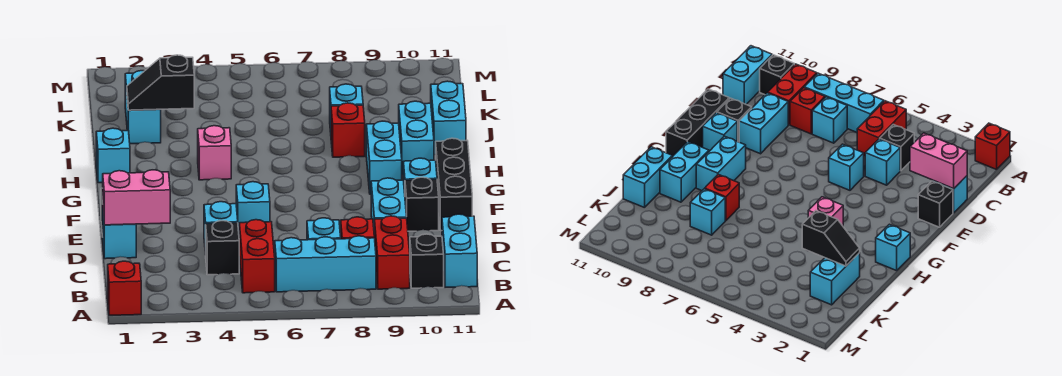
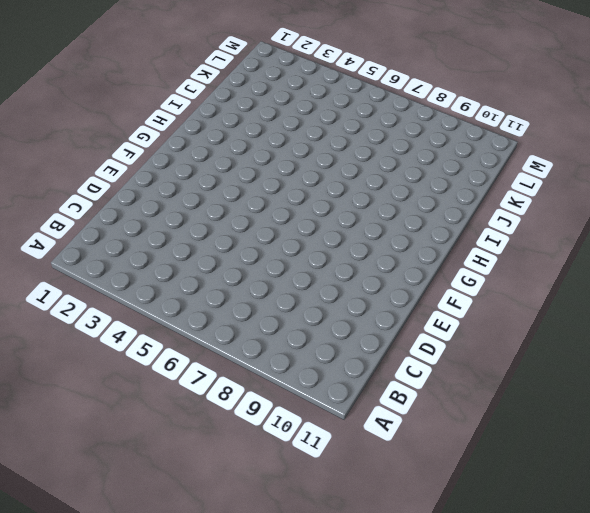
none -> red brick A1 level 1
none -> red brick B5:C5 level 1
none -> cyan brick B6:B8 level 1

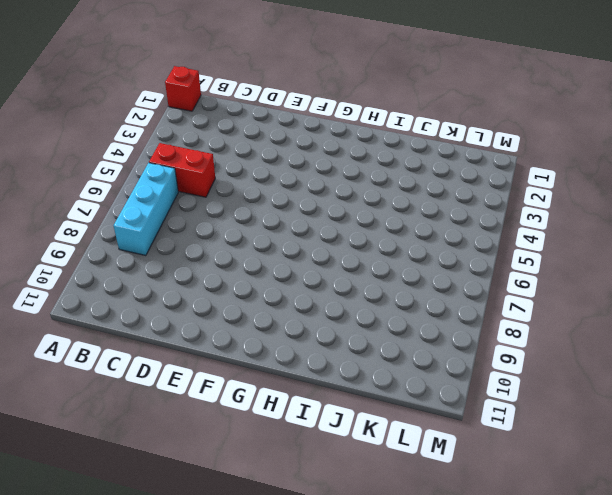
none -> red brick B9:C9 level 1
none -> black brick B10 level 1
none -> cyan brick B11:C11 level 1

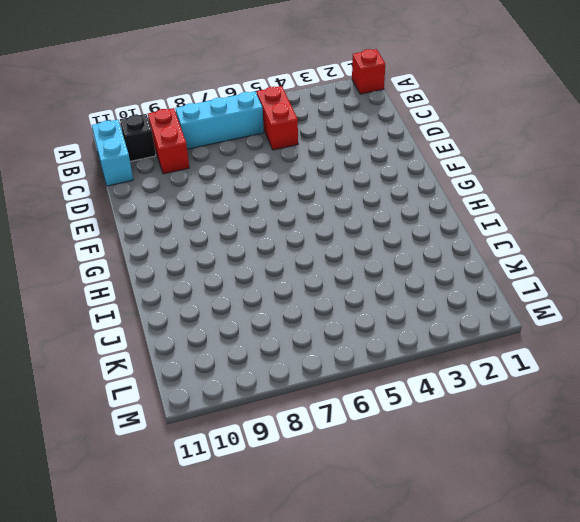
none -> black brick C4 level 1
none -> cyan brick C7 level 1
none -> red brick C8 level 1

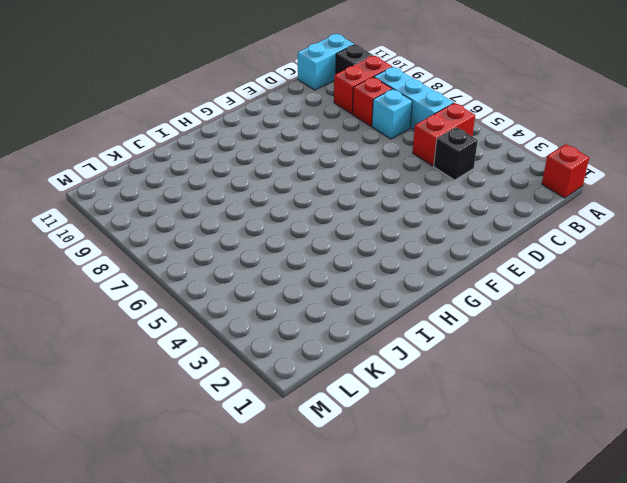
none -> cyan brick D1 level 1
none -> cyan brick D4 level 1
none -> cyan brick D9:E9 level 1

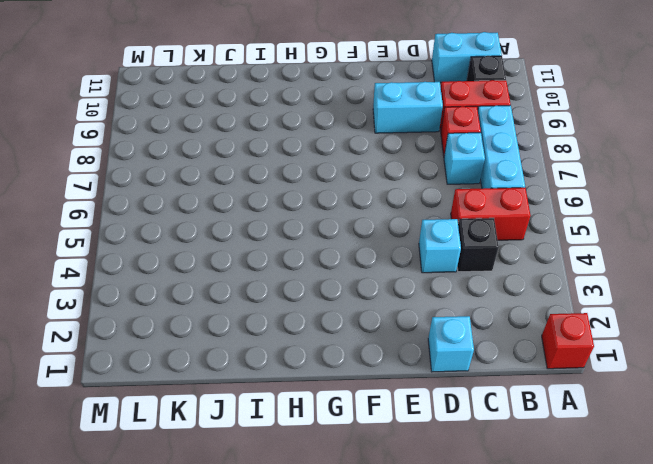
none -> black brick E1 level 1
none -> cyan brick E5 level 1
none -> black brick E10 level 1

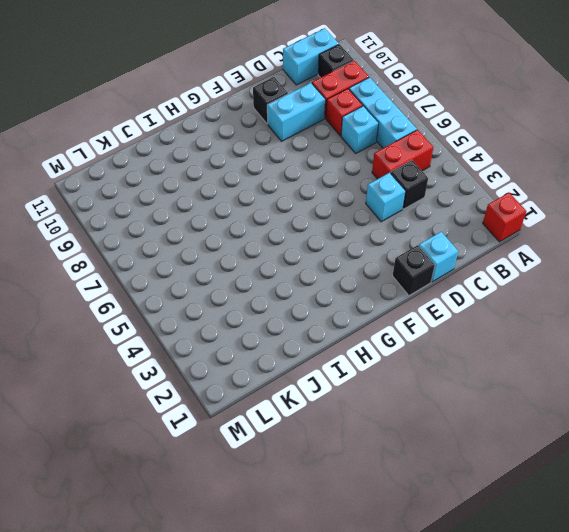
none -> cyan brick E5 level 1
none -> black brick E11:G11 level 1
none -> cyan brick F10 level 1

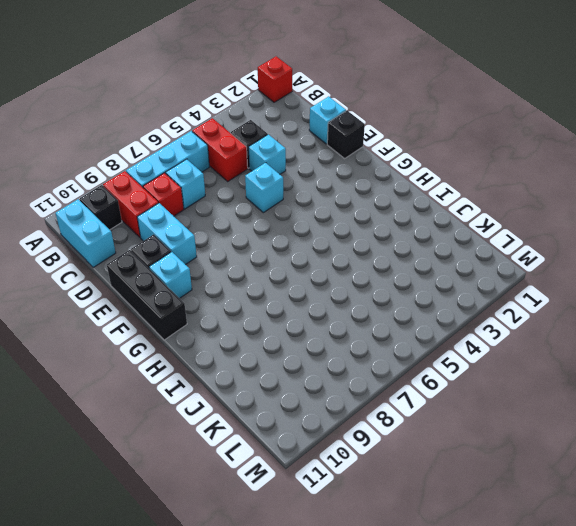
none -> cyan brick G9:H9 level 1
none -> cyan brick H1 level 1
none -> pink brick H4 level 1

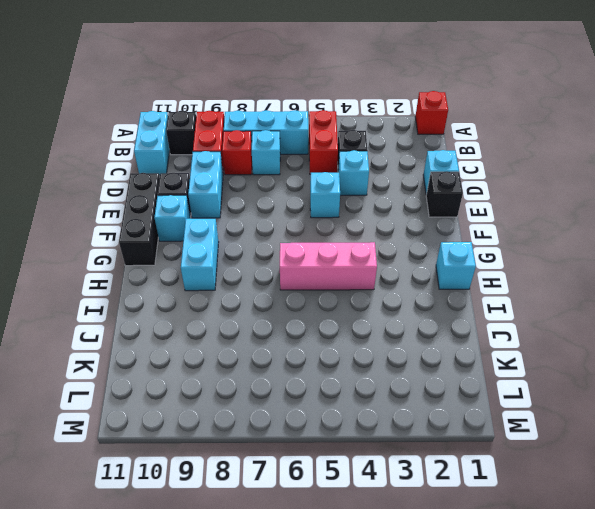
pink brick H4:H6 level 1 -> pink brick H4 level 1
none -> cyan brick H10:I10 level 1
none -> red brick I8 level 1
none -> cyan brick I11:J11 level 1

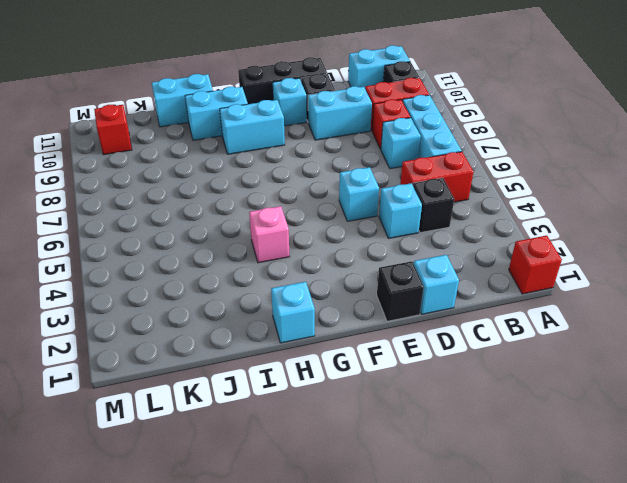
red brick L10 level 1 -> red brick I8 level 1
none -> cyan brick J2:K2 level 1
none -> cyan brick J8 level 1
none -> pink brick D1:D2 level 2

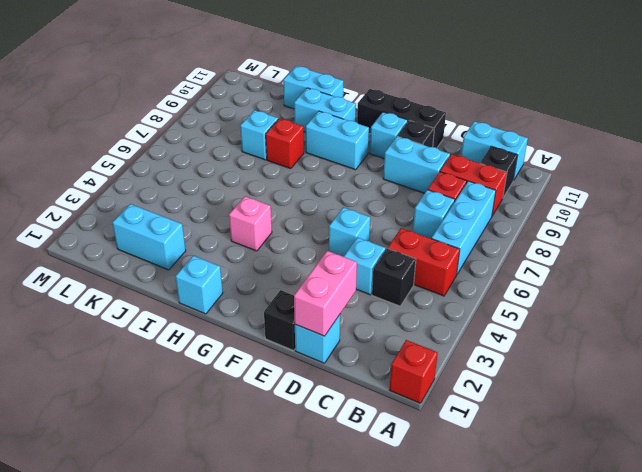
none -> black slope J2:J3 level 2 top 3

